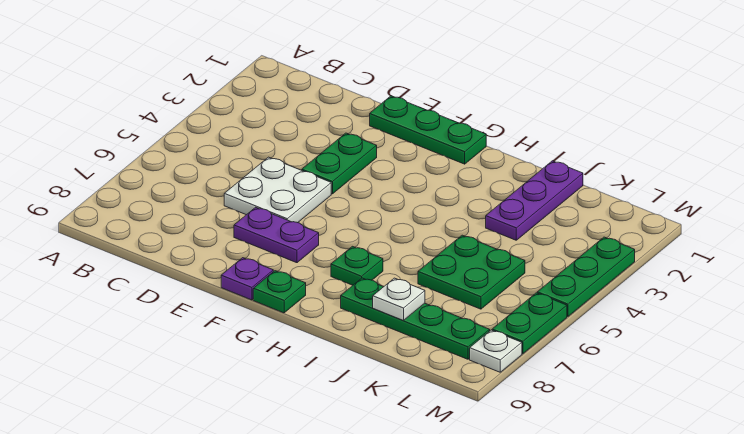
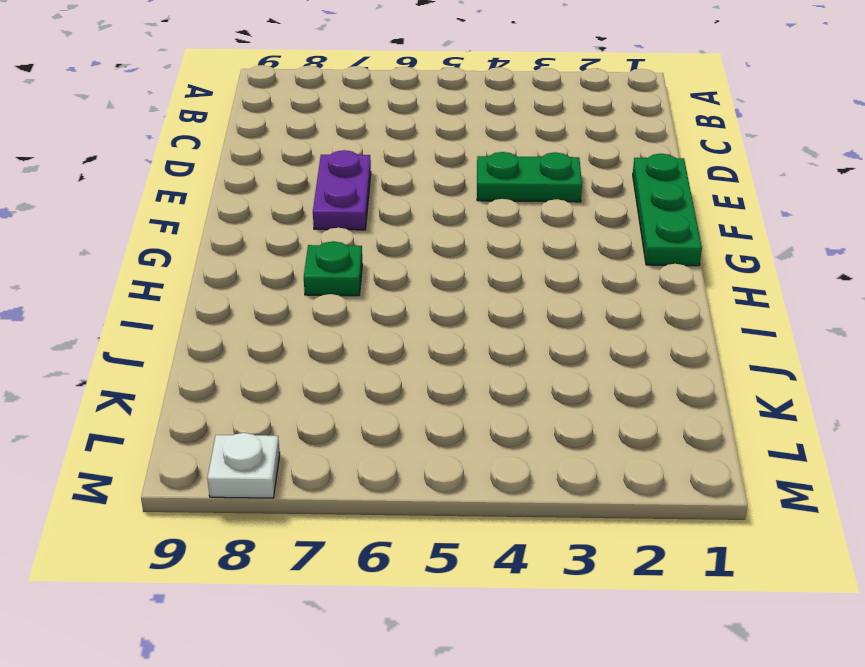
none -> white plate D5:E6 level 1
none -> purple plate F9 level 1
none -> green plate G9 level 1

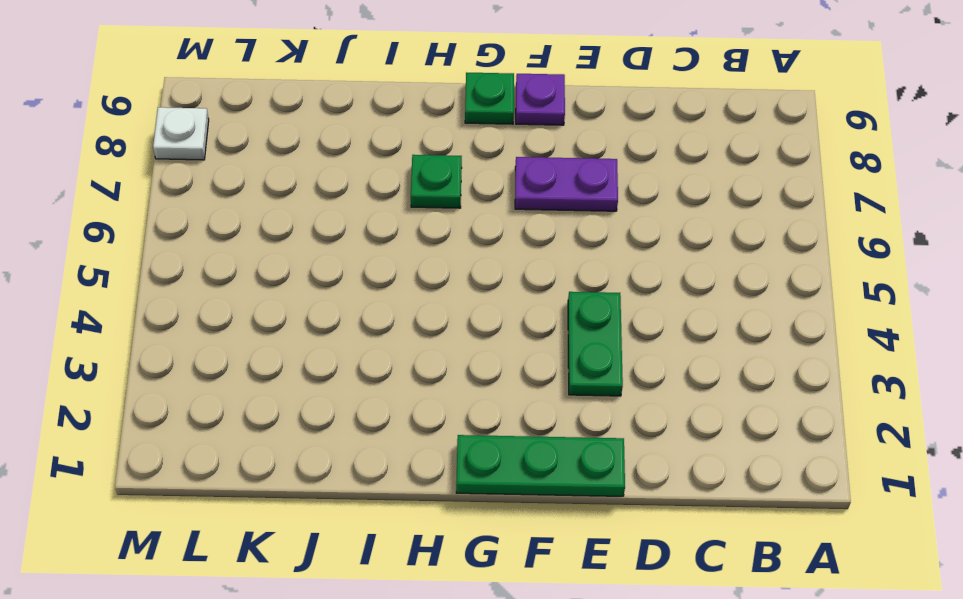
none -> white plate D5:E6 level 1
none -> green plate I8:L8 level 1
none -> purple plate J1:J3 level 1

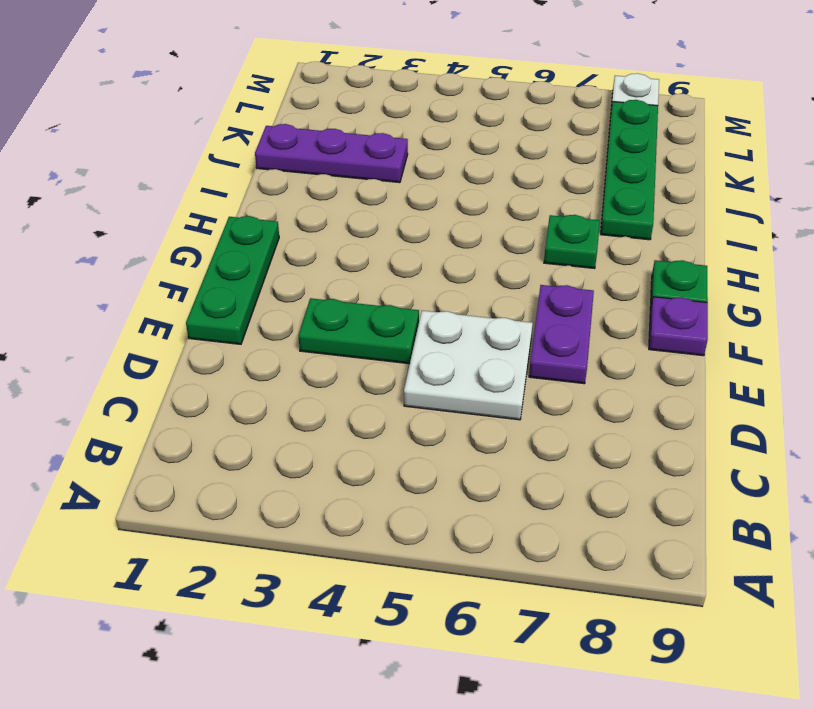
none -> green plate J5:K6 level 1
none -> green plate M3:M5 level 1
none -> green plate M6:M7 level 1

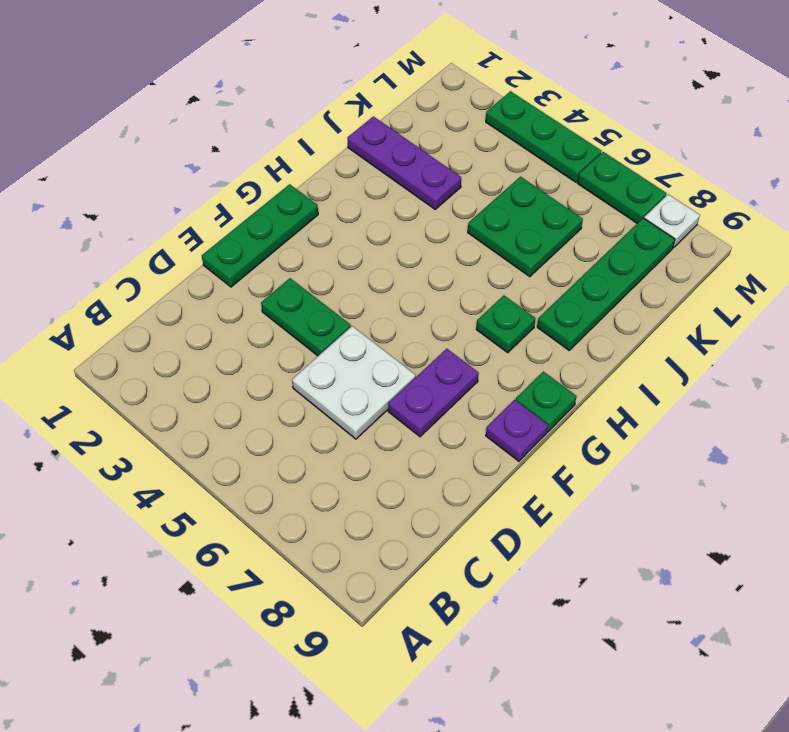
none -> white plate J8 level 2

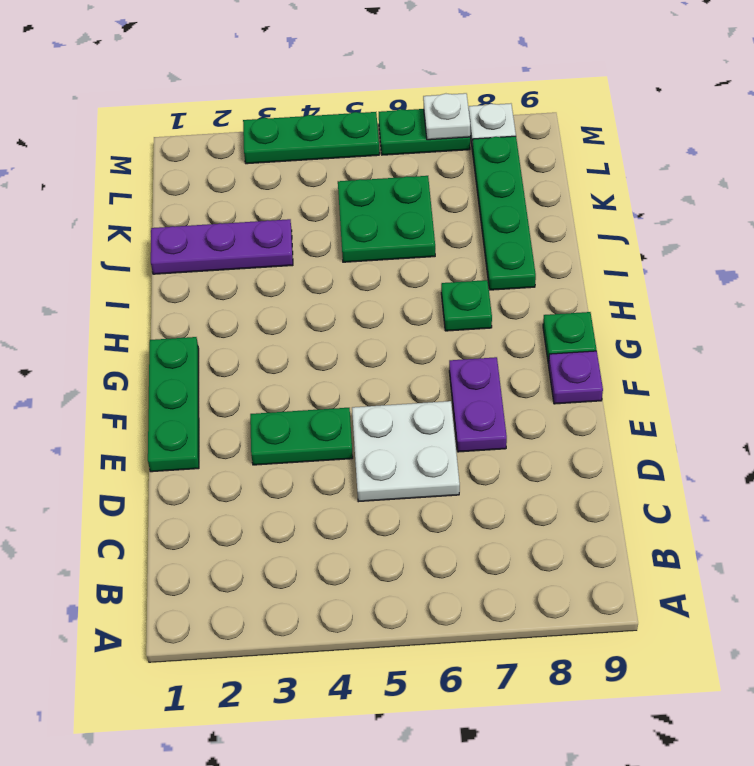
white plate M7 level 2 -> white plate J8 level 2

